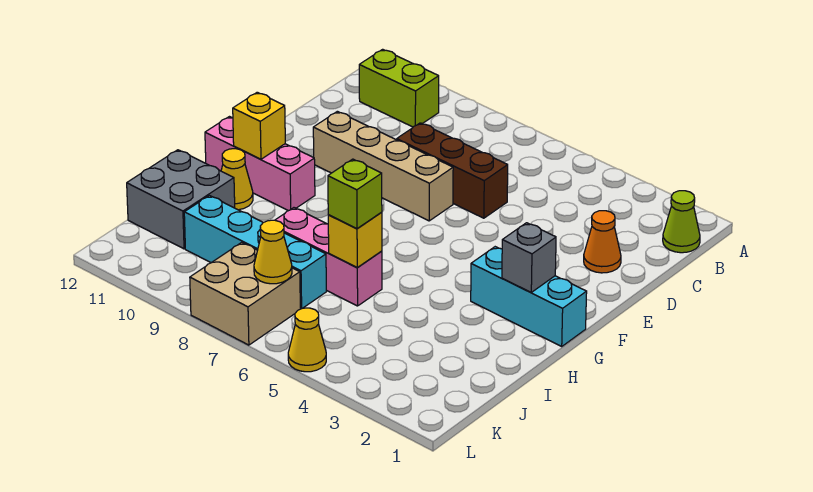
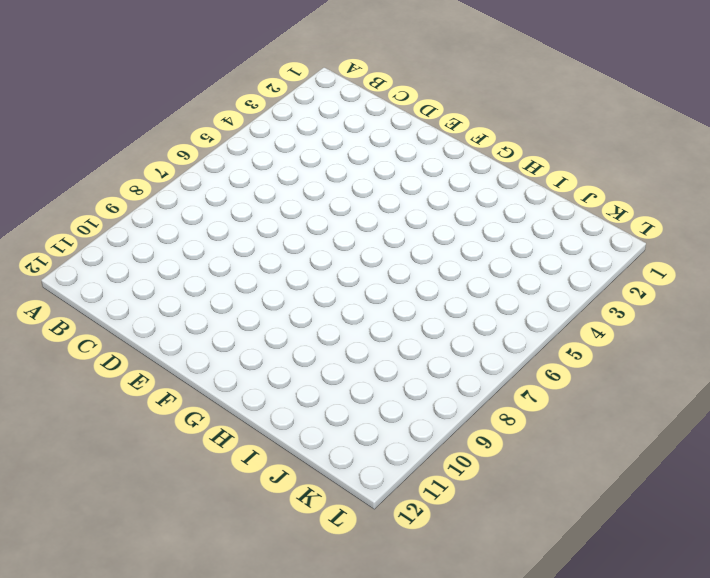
none -> lime cone B1 level 1
none -> lime brick B10:B11 level 1
none -> orange cone D2 level 1

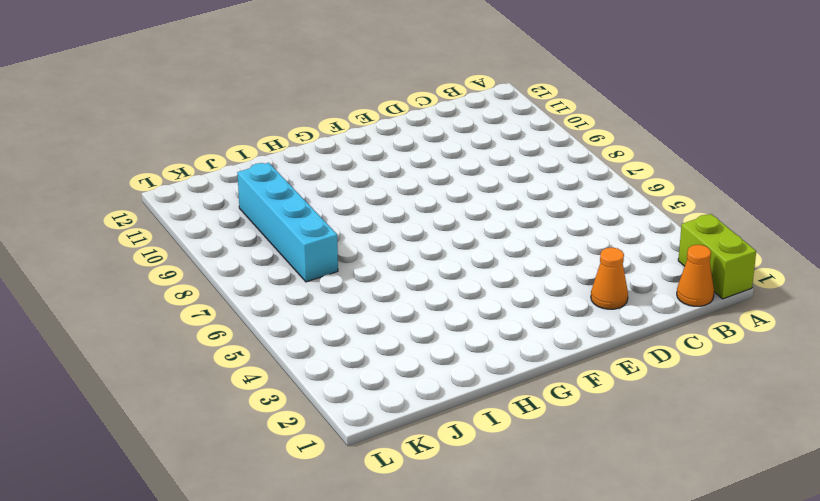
lime brick A1:A2 level 1 -> lime brick B10:B11 level 1
orange cone B1 level 1 -> lime cone B1 level 1
none -> brown brick D6:D8 level 1
none -> tan brick E7:E10 level 1
none -> cyan brick G1:G3 level 1

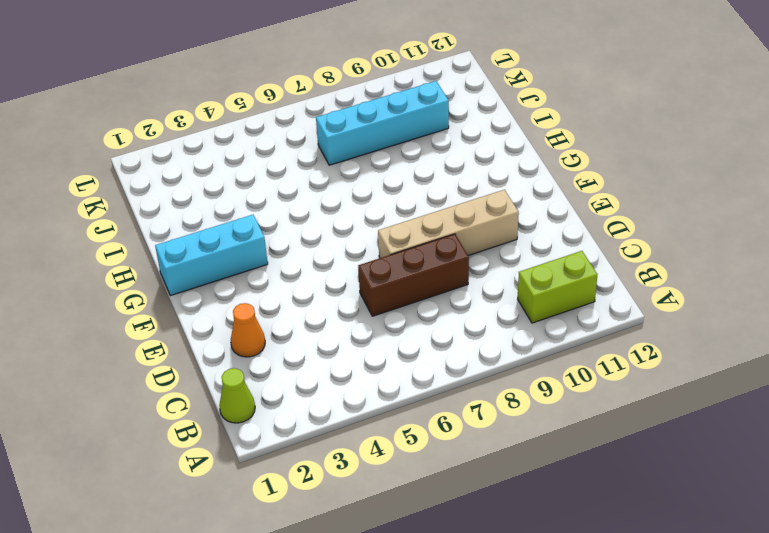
none -> pink brick G10:G12 level 1
none -> yellow cone H11 level 1
none -> pink brick I6:I8 level 1

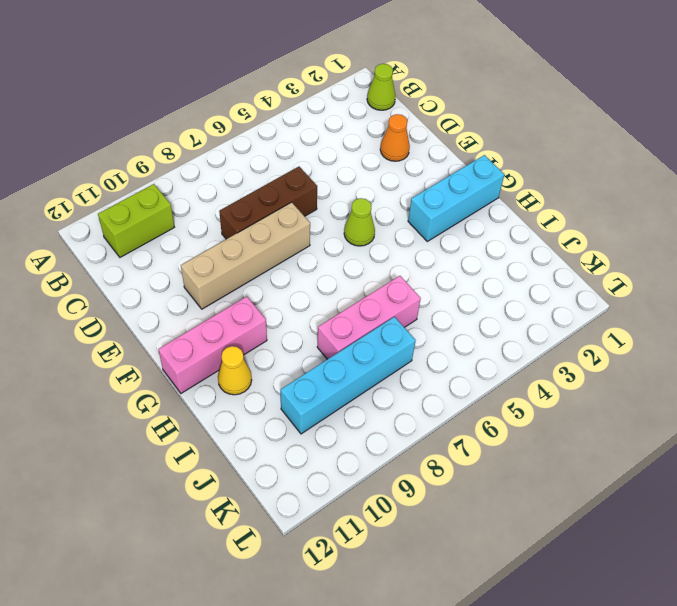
lime cone F5 level 1 -> none
none -> grey brick I11:J12 level 1
none -> tan brick K7:L8 level 1
none -> yellow cone L5 level 1

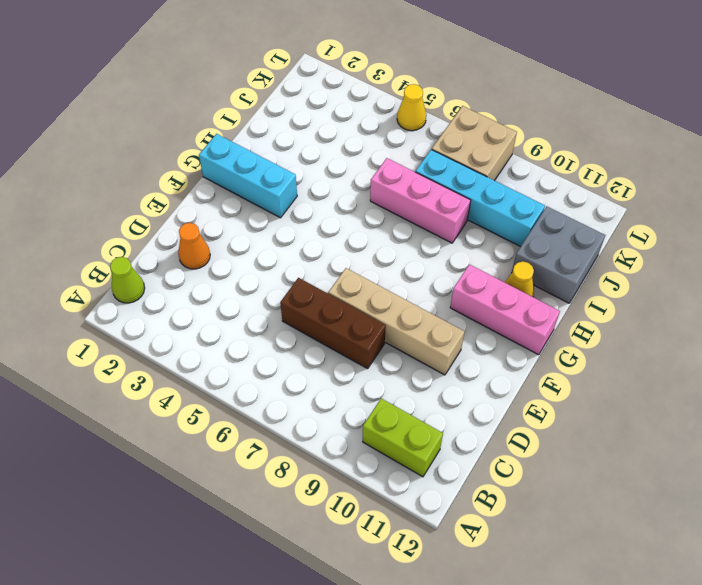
none -> grey brick G2 level 2
none -> yellow brick G11 level 2
none -> yellow brick I6 level 2

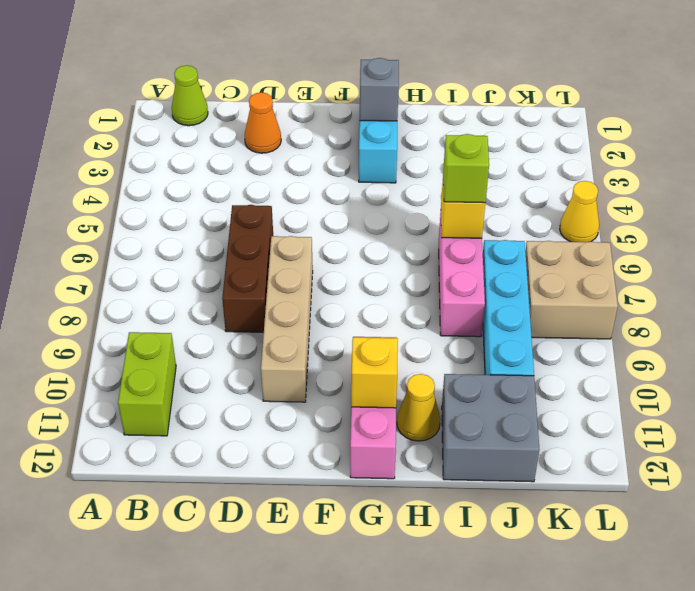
none -> yellow cone K7 level 2

